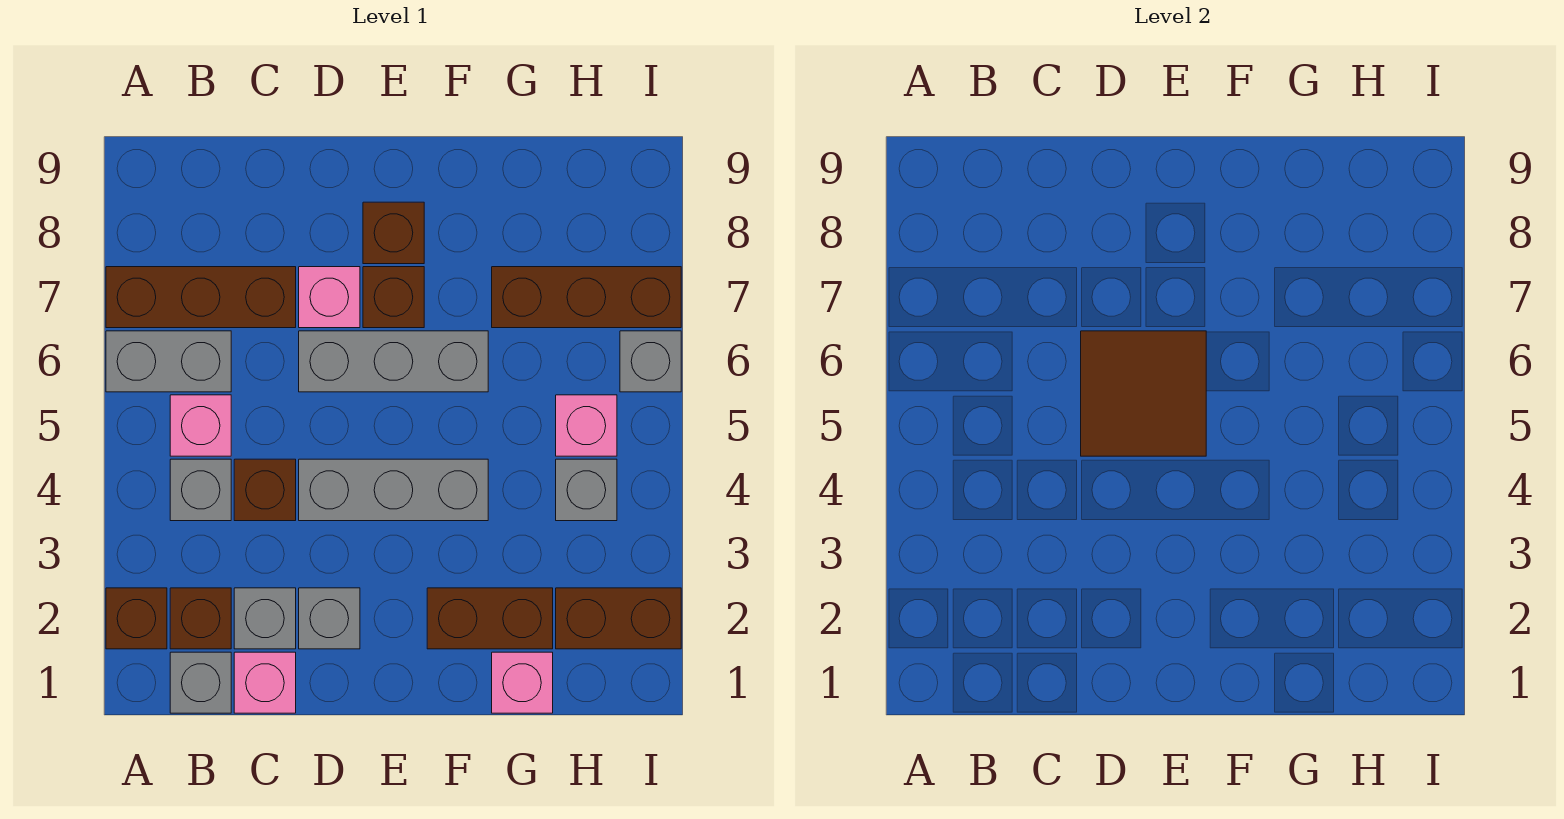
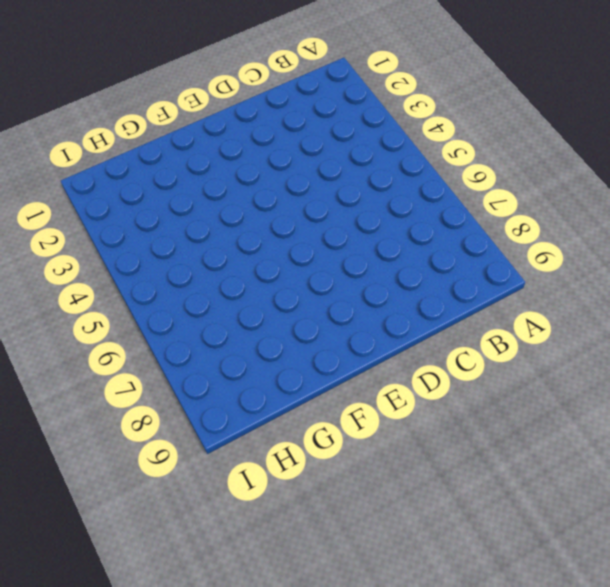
none -> brown brick A2 level 1
none -> grey brick A6:B6 level 1
none -> brown brick A7:C7 level 1

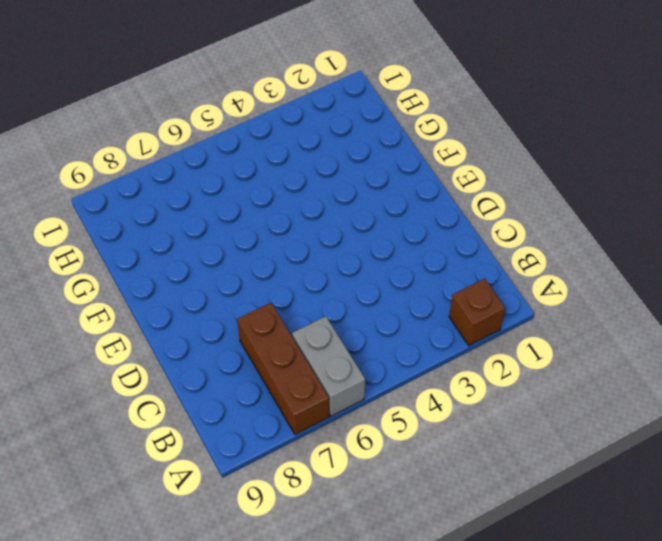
none -> grey brick B1 level 1
none -> brown brick B2 level 1
none -> grey brick B4 level 1

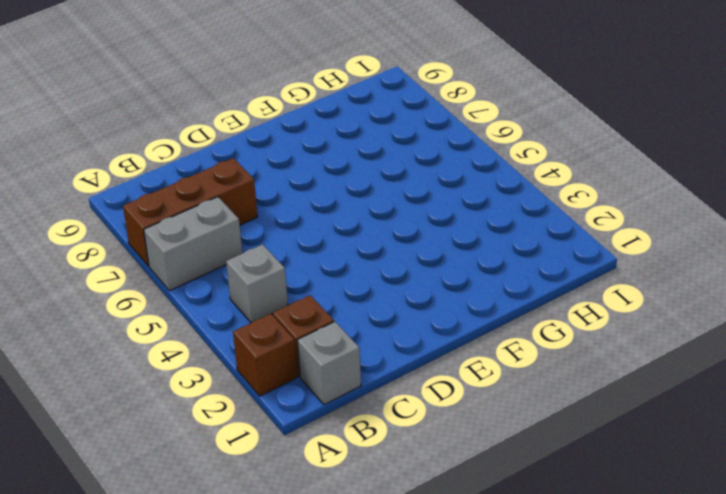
none -> pink brick B5 level 1
none -> pink brick C1 level 1
none -> grey brick C2 level 1

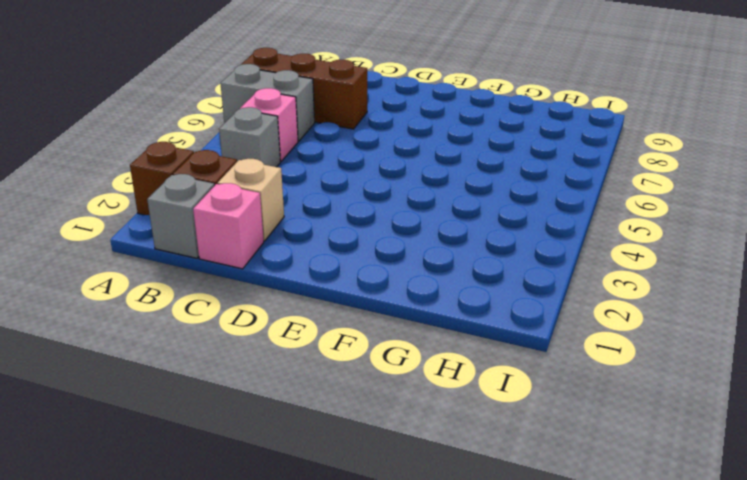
tan brick C2 level 1 -> grey brick C2 level 1
none -> brown brick C4 level 1
none -> grey brick D2 level 1
none -> grey brick D4:F4 level 1

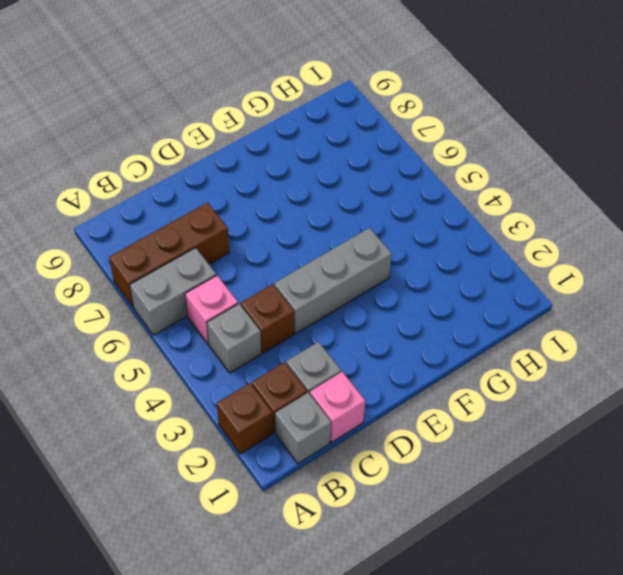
none -> grey brick D2 level 1
none -> grey brick D6:F6 level 1
none -> pink brick D7 level 1

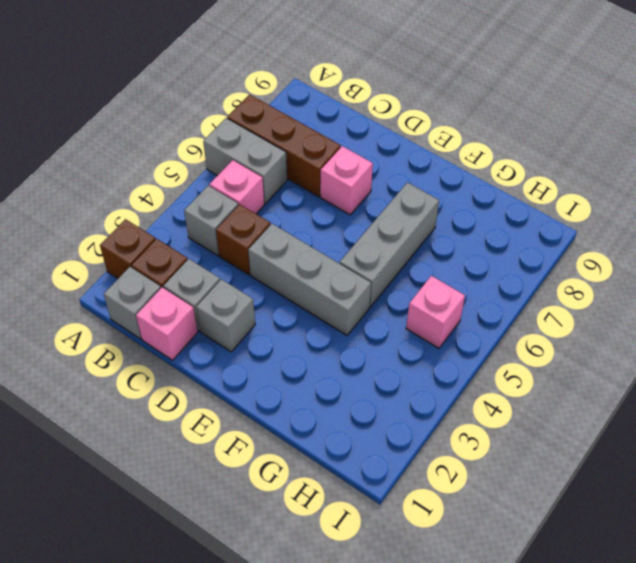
grey brick F5:F7 level 1 -> grey brick D6:F6 level 1
none -> brown brick E7 level 1
none -> brown brick E8 level 1
none -> brown brick F2:G2 level 1

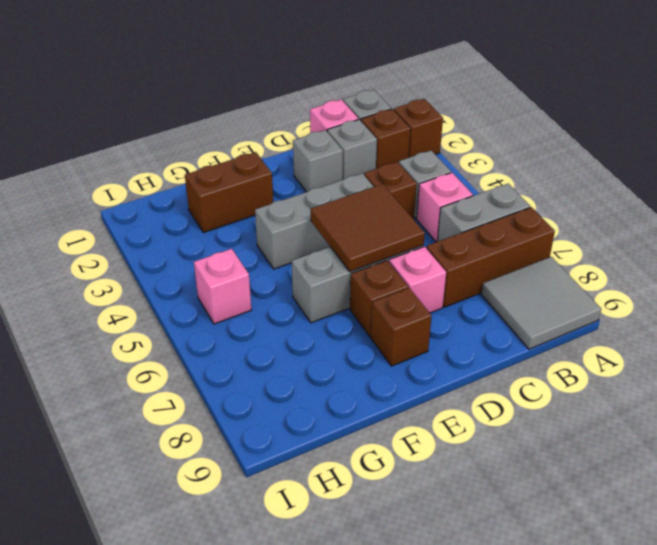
grey tile A8:B9 level 1 -> none
none -> pink brick G1 level 1
none -> brown brick G7:I7 level 1
none -> brown brick H2:I2 level 1

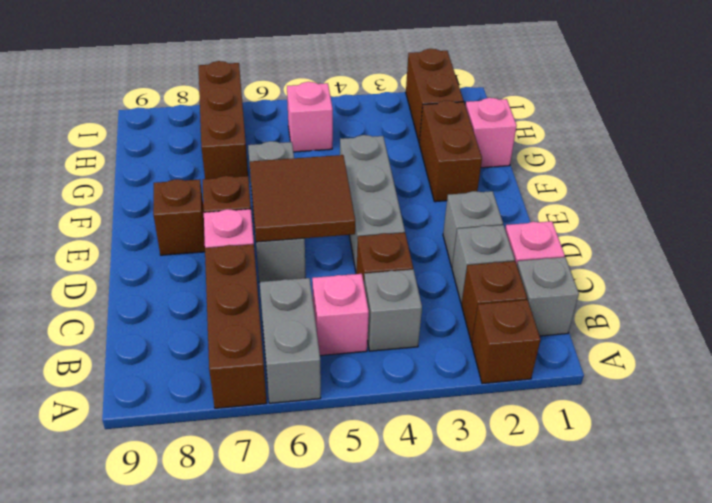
none -> grey brick H4 level 1
none -> grey brick I6 level 1

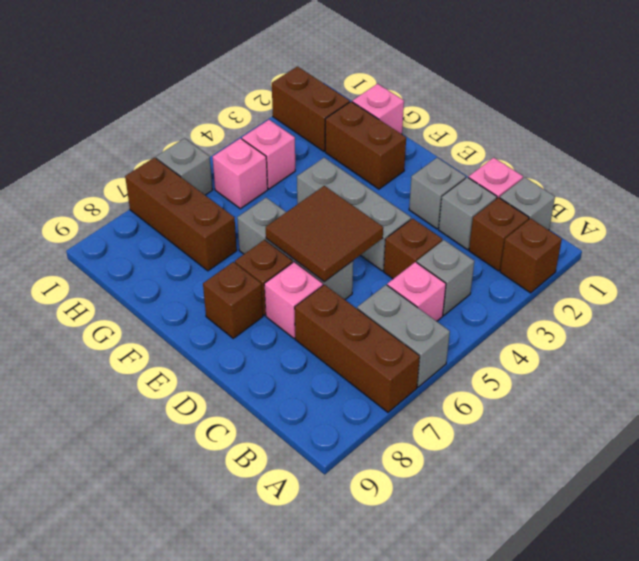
pink brick H4 level 1 -> grey brick H4 level 1

